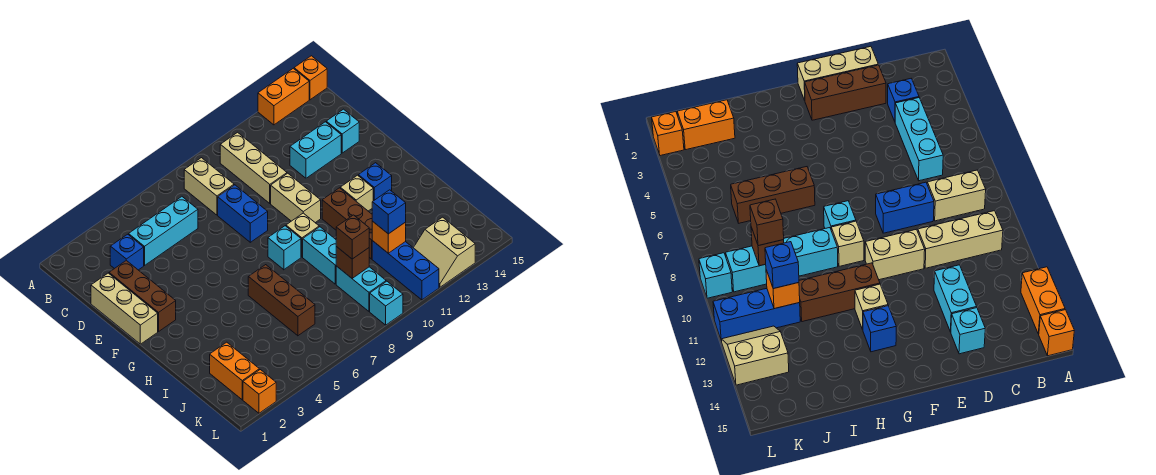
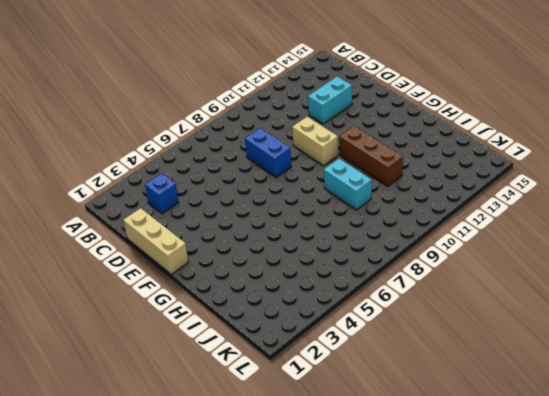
none -> orange brick A13:A14 level 1
none -> orange brick A15 level 1
none -> tan brick B8:C8 level 1

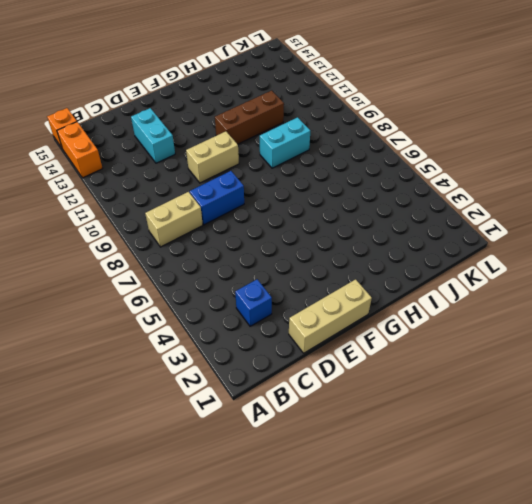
none -> tan brick B10:D10 level 1
none -> cyan brick C4:C6 level 1
none -> brown brick D2:F2 level 1

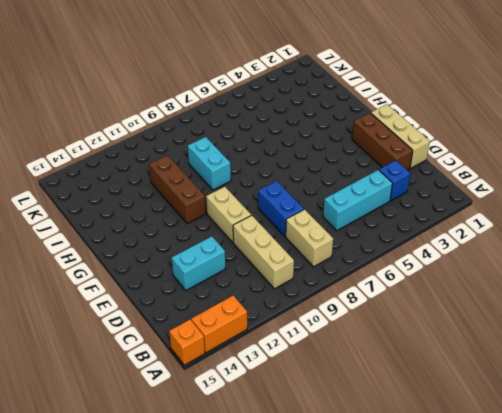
none -> cyan brick D14 level 1
none -> cyan brick G8 level 1
none -> tan brick G9 level 1

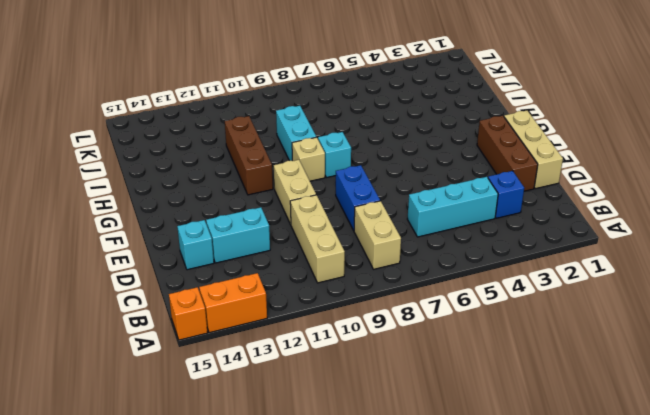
none -> tan brick G12 level 1
none -> blue brick G13 level 1
none -> brown brick H6:J6 level 1

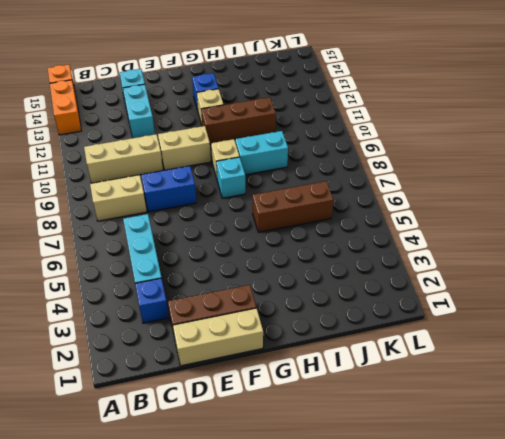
none -> orange brick J2:K2 level 1
none -> cyan brick J9:K9 level 1
none -> blue brick J11:L11 level 1

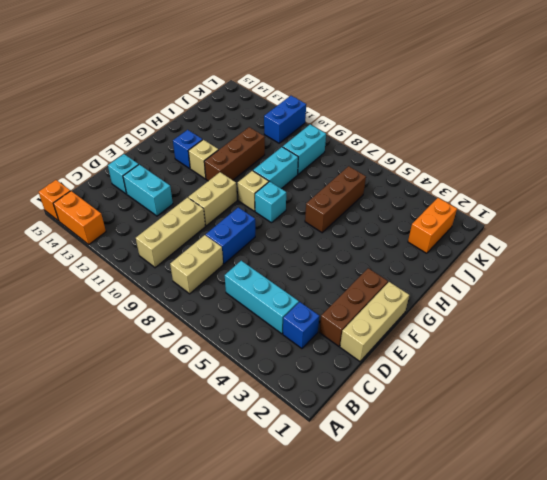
blue brick K11:L11 level 1 -> blue brick J11:L11 level 1
none -> tan slope K12:L13 level 1 top 13
none -> orange brick L2 level 1
none -> cyan brick L9 level 1

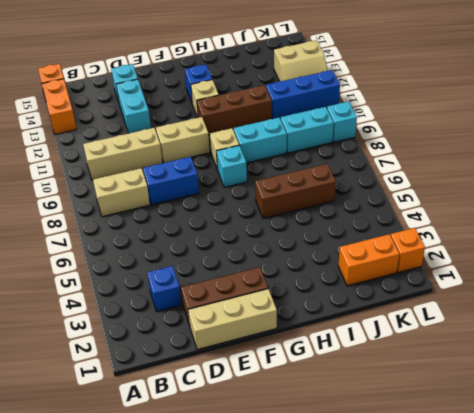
none -> cyan brick C4:C6 level 1
none -> brown brick J9 level 2
none -> orange brick J11 level 2

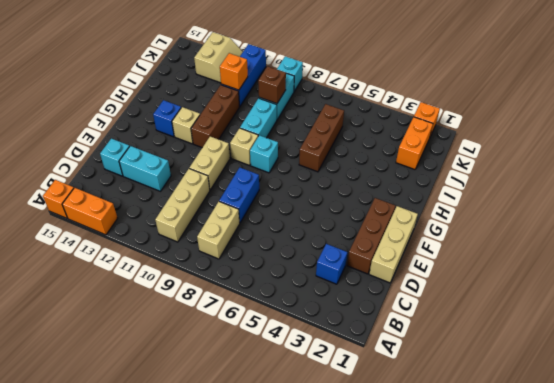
none -> cyan brick C4:C6 level 1
none -> brown brick J9 level 3
none -> blue brick J11 level 3

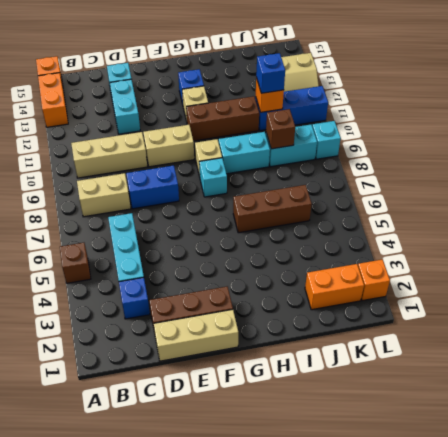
brown brick A5 level 1 -> brown brick J9 level 3

